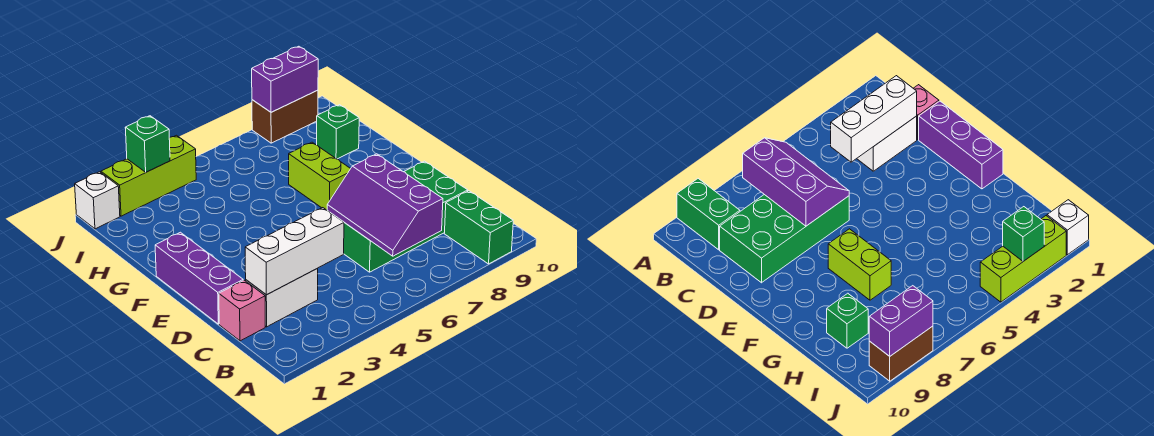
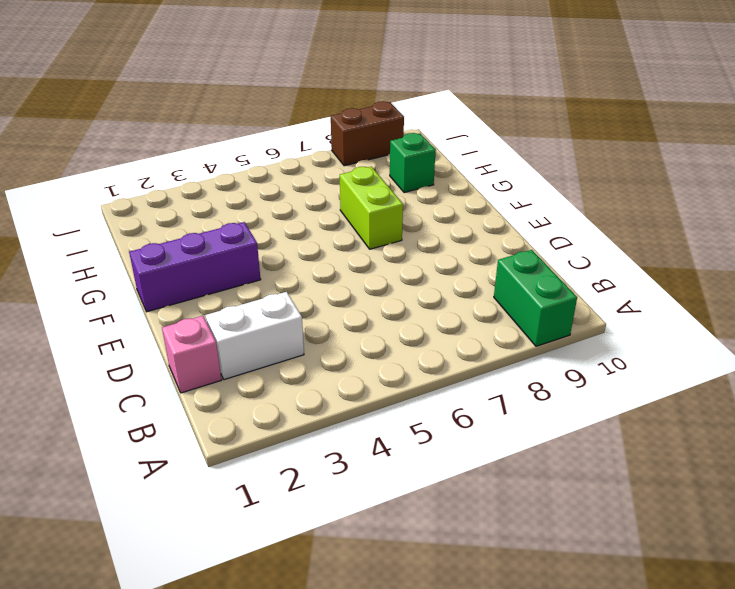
purple brick F1:F3 level 1 -> purple brick D1:F1 level 1
none -> green brick C6:D9 level 1
none -> white brick J1 level 1
none -> lime brick J2:J4 level 1

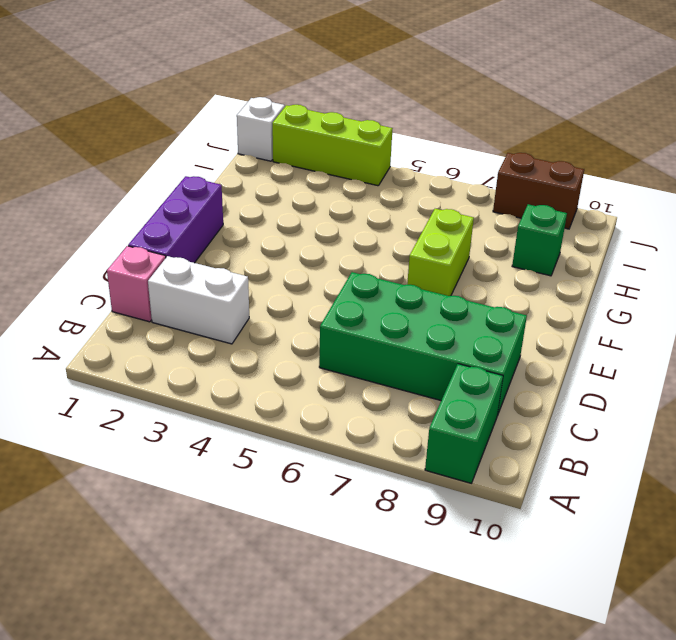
none -> purple slope B6:D7 level 2 top 7
none -> white brick C2:C4 level 2
none -> green brick J3 level 2

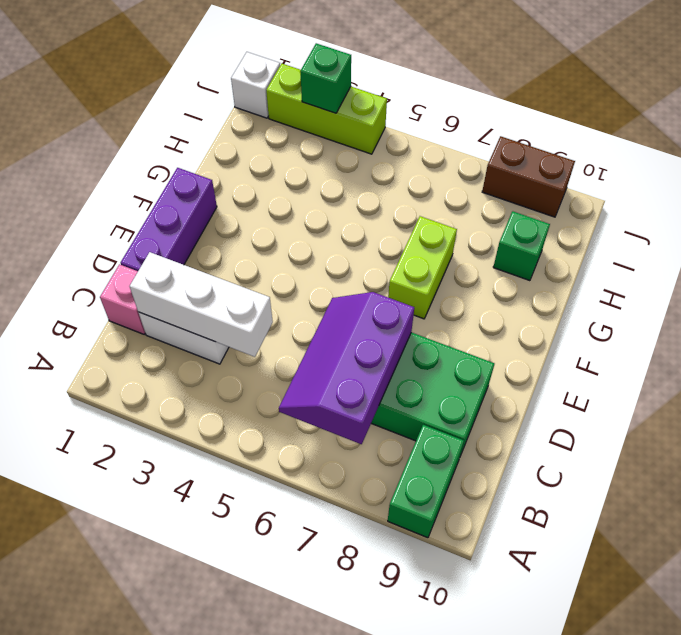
none -> purple brick J8:J9 level 2

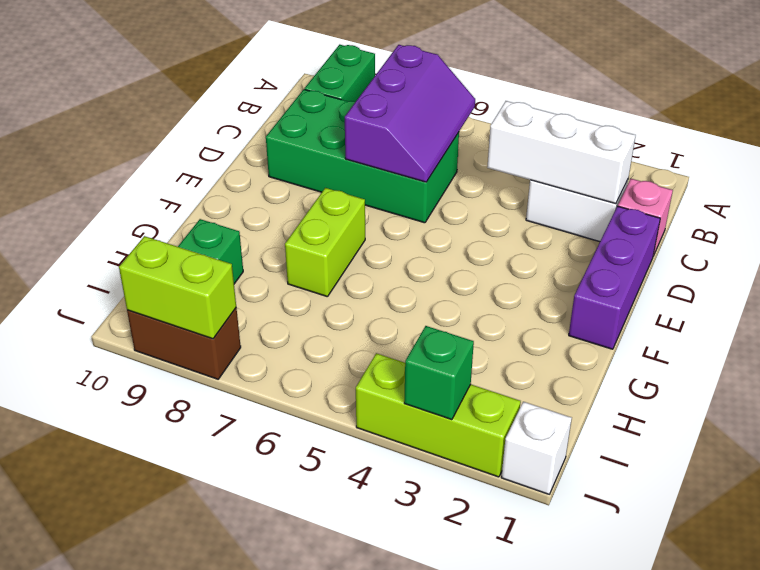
lime brick J8:J9 level 2 -> purple brick J8:J9 level 2

